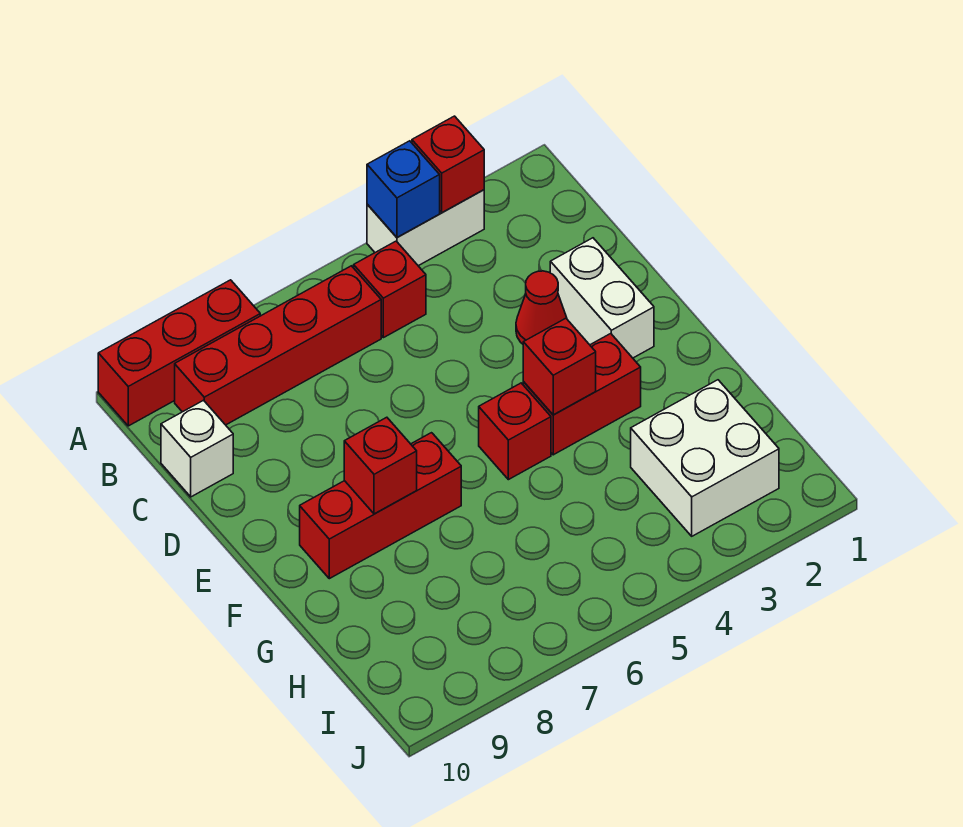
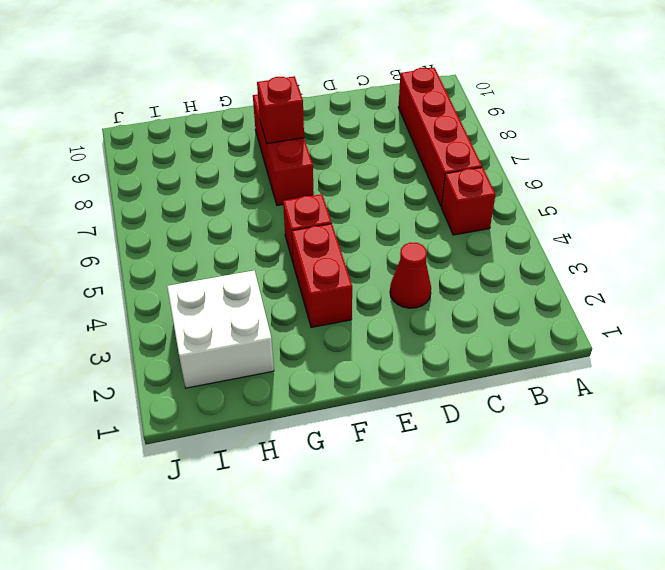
none -> white brick A3:A4 level 1
none -> red brick A8:A10 level 1
none -> white brick C10 level 1

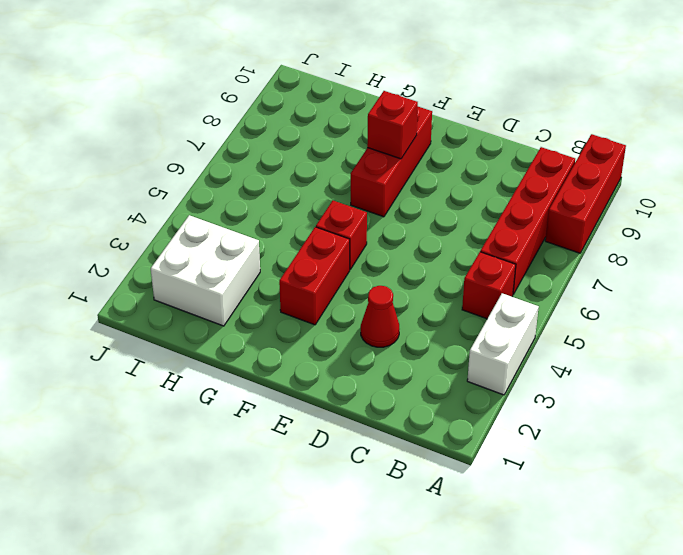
none -> white brick C10 level 1
none -> white brick D2:E2 level 1
none -> red brick A3 level 2

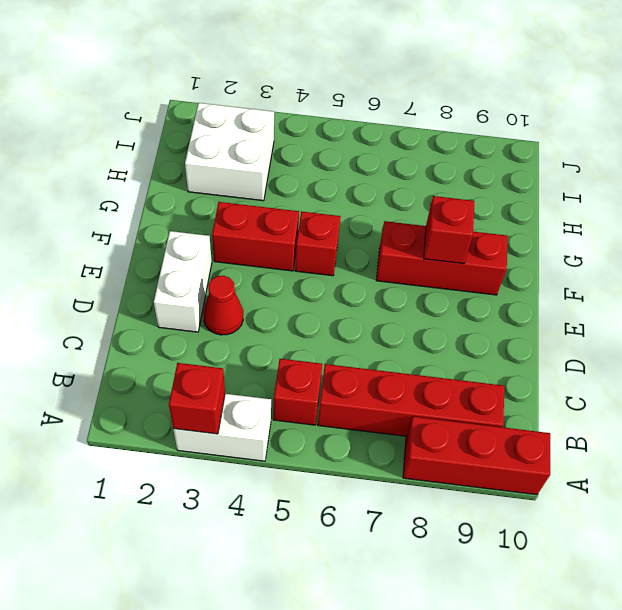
none -> white brick C10 level 1
none -> blue brick A4 level 2
none -> red brick F4 level 2

